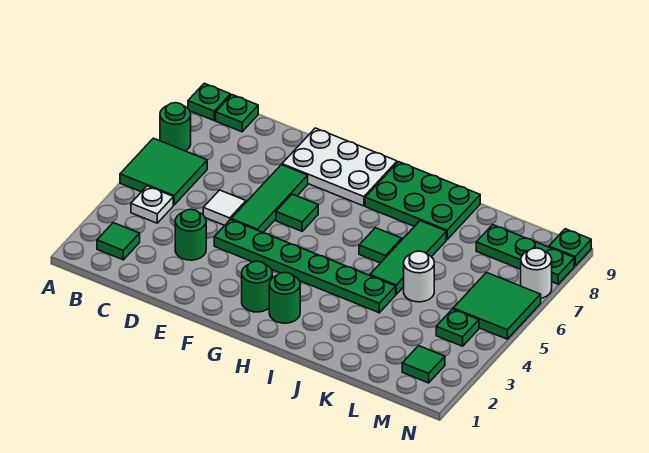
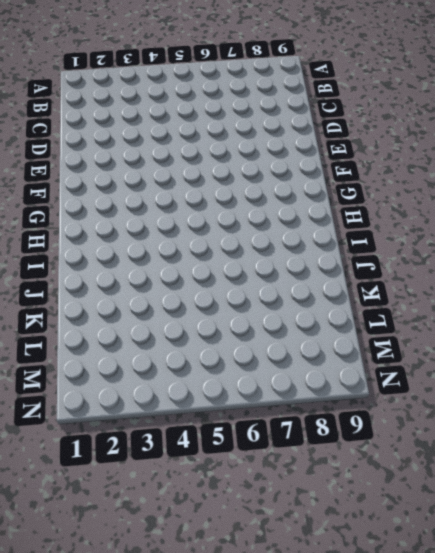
none -> green tile A5:B6 level 1
none -> green round brick A7 level 1
none -> green plate A9 level 1

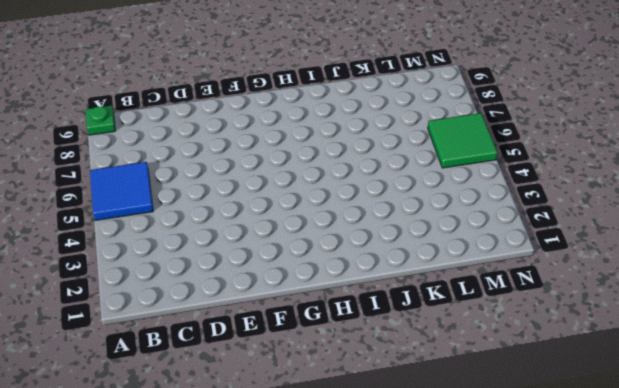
blue tile A5:B6 level 1 -> green tile A5:B6 level 1
none -> green round brick A7 level 1
none -> green tile B2 level 1
none -> white plate B4 level 1

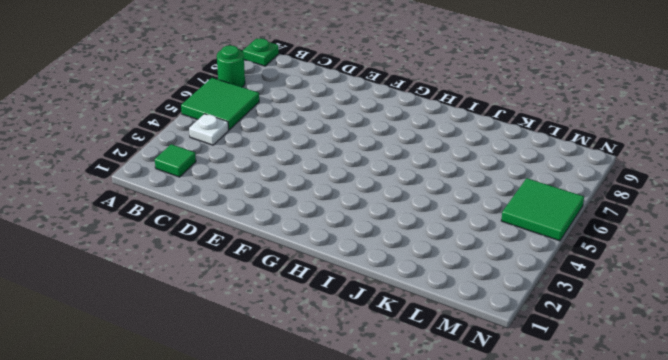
none -> green plate B9 level 1
none -> green round brick D3 level 1
none -> white tile D5 level 1

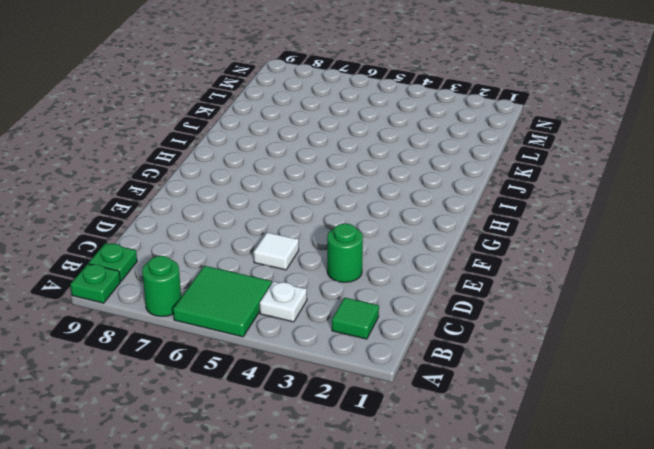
none -> green plate E4:J4 level 1
none -> green tile E5:E7 level 1
none -> white plate E8:G9 level 1

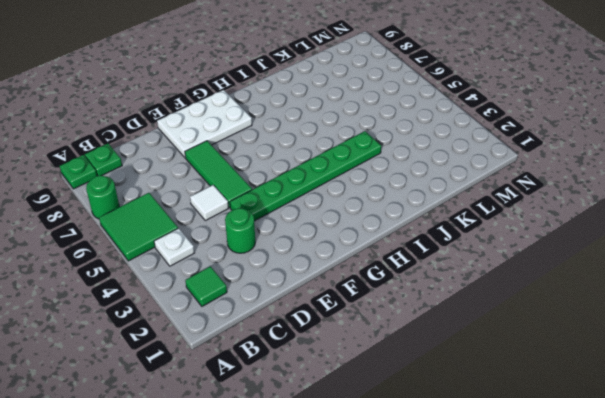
none -> green tile F6 level 1
none -> green round brick G2 level 1
none -> green round brick H2 level 1

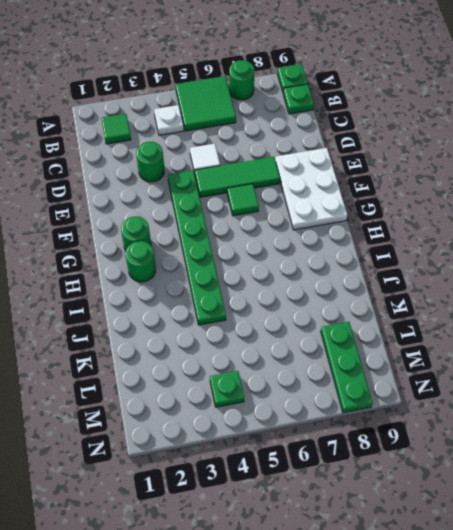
none -> green plate H8:J9 level 1
none -> green tile I6 level 1
none -> green tile J5:J7 level 1

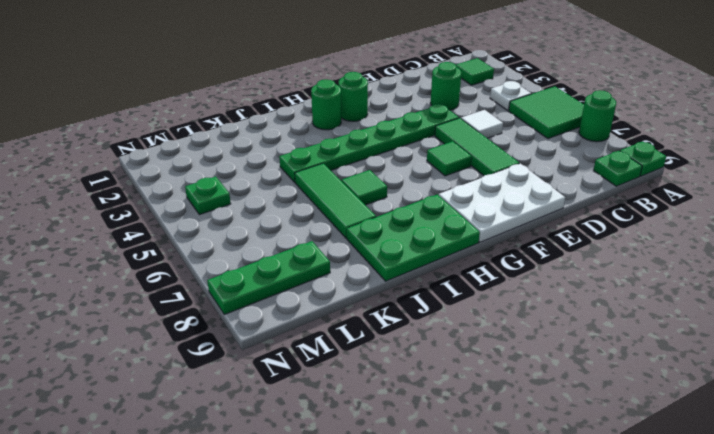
none -> white round brick K5 level 1
none -> green tile M2 level 1
none -> green tile M5:N6 level 1

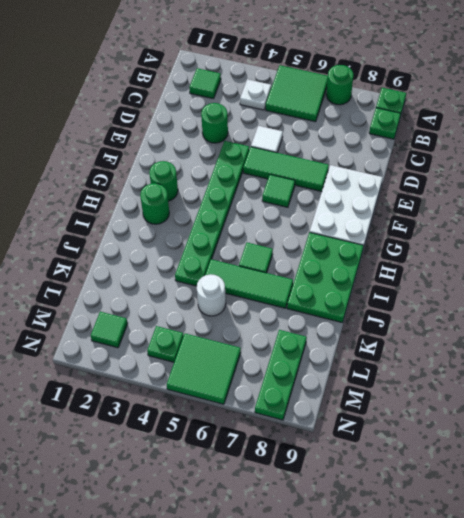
none -> white round brick N7 level 1
none -> green plate N9 level 1

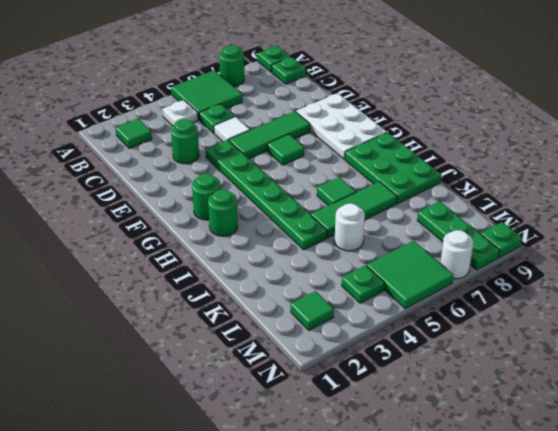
green plate C5 level 1 -> none

